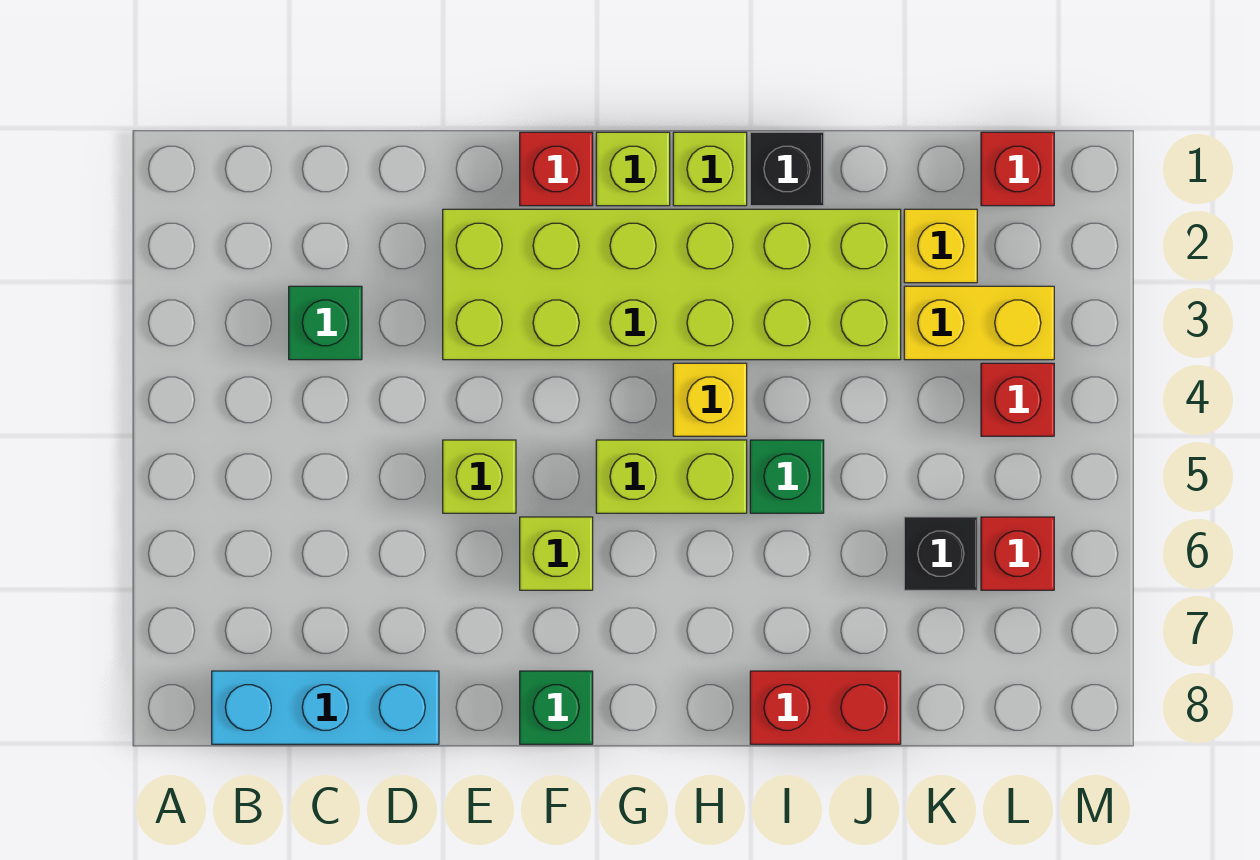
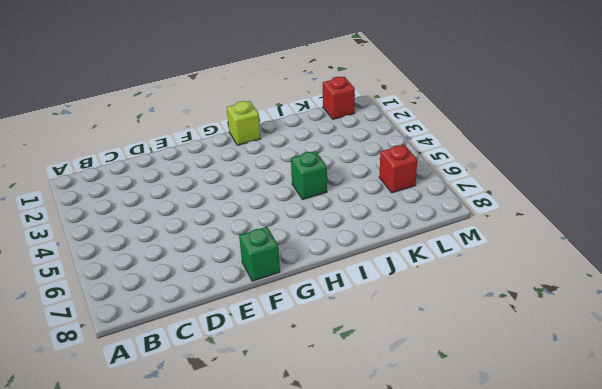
none -> cyan brick B8:D8 level 1
none -> green brick C3 level 1
none -> lime brick E2:J3 level 1

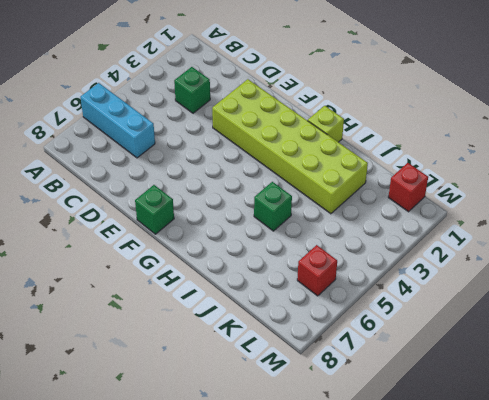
cyan brick A6:C6 level 1 -> cyan brick B8:D8 level 1
none -> lime brick E5 level 1
none -> red brick F1 level 1
none -> lime brick F6 level 1

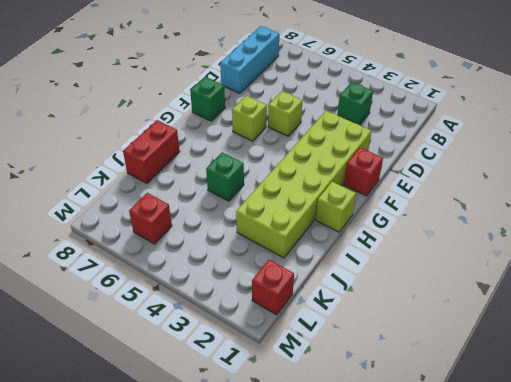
none -> lime brick G1 level 1
none -> lime brick G5:H5 level 1
none -> yellow brick H4 level 1

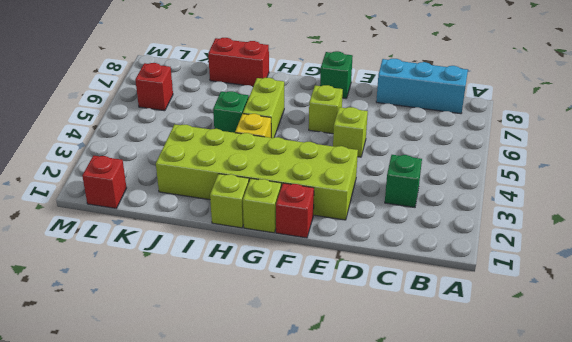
lime brick H5:H6 level 1 -> lime brick G5:H5 level 1
none -> black brick I1 level 1
none -> yellow brick K2 level 1
none -> yellow brick K3:L3 level 1

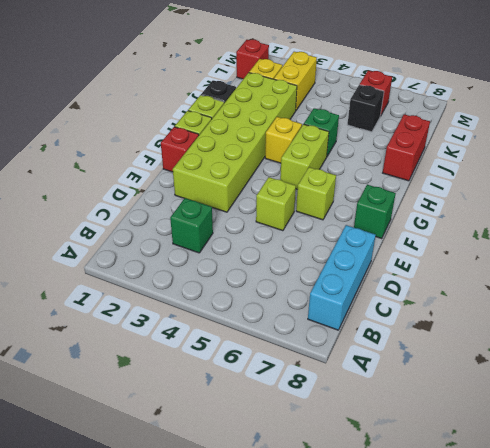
none -> red brick L4 level 1

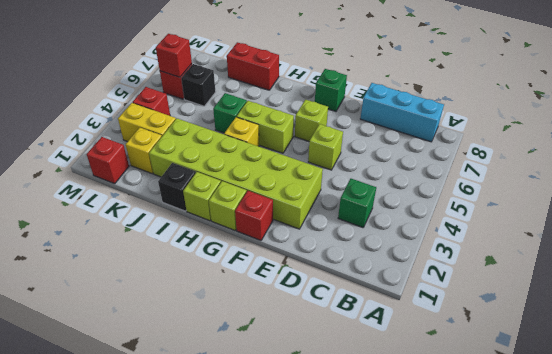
red brick L6 level 2 -> none

